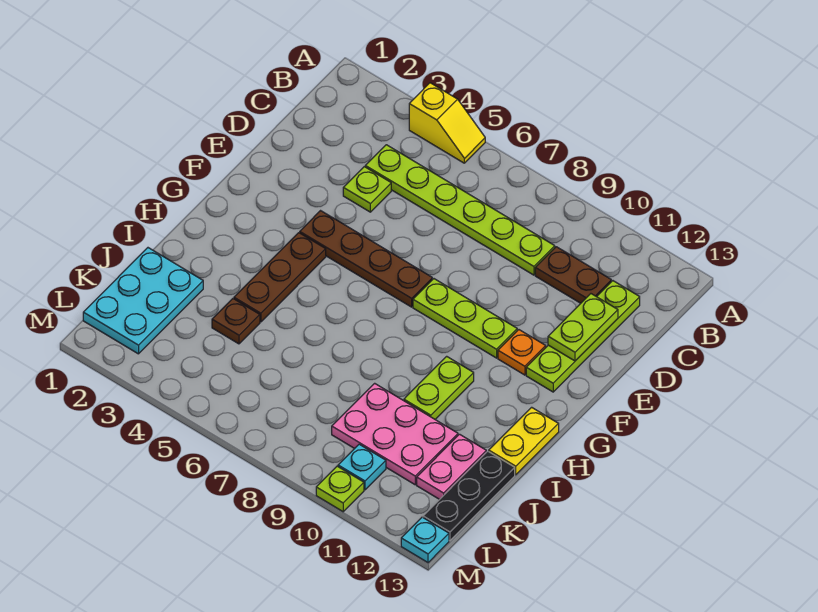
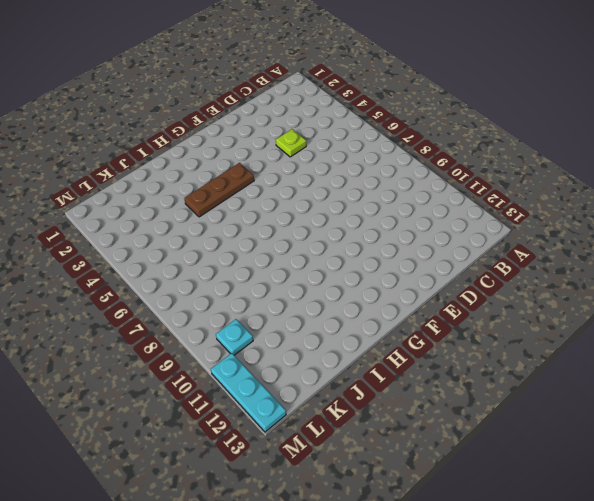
cyan plate M11:M13 level 1 -> cyan plate M13 level 1
none -> yellow slope A4:A5 level 1 top 4
none -> lime plate C4:C9 level 1
none -> brown plate C10:C11 level 1

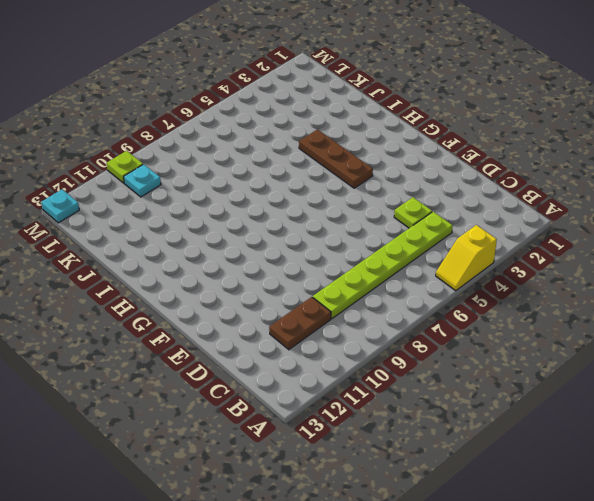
none -> lime plate C12:F12 level 1
none -> brown plate F4:F7 level 1
none -> lime plate F8:F10 level 1

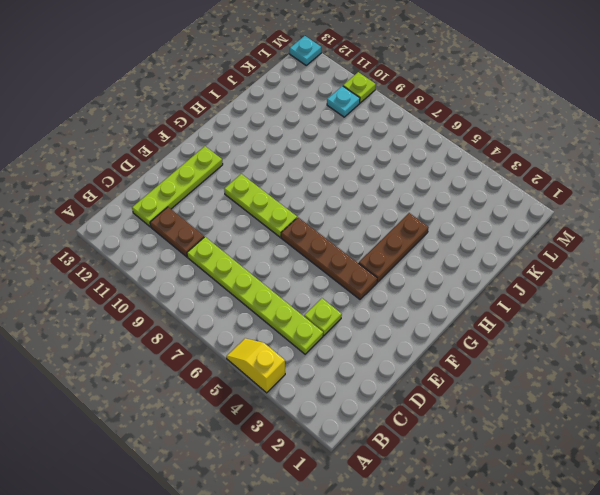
none -> orange plate F11 level 1
none -> lime plate H10:I10 level 1
none -> yellow plate H13:I13 level 1

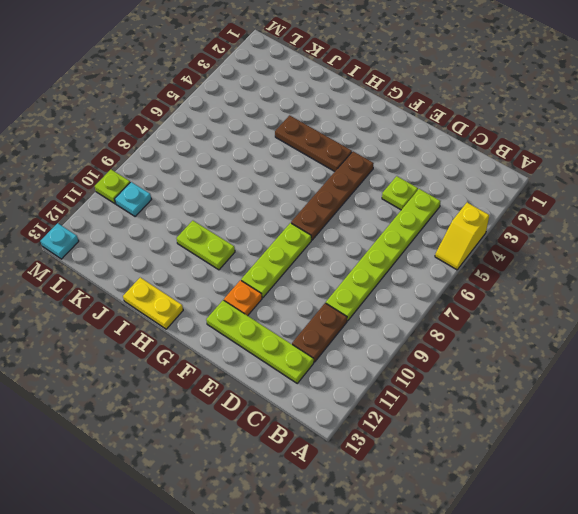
none -> cyan plate J1:L2 level 1
none -> brown plate J4 level 1
none -> pink plate J9:K11 level 1

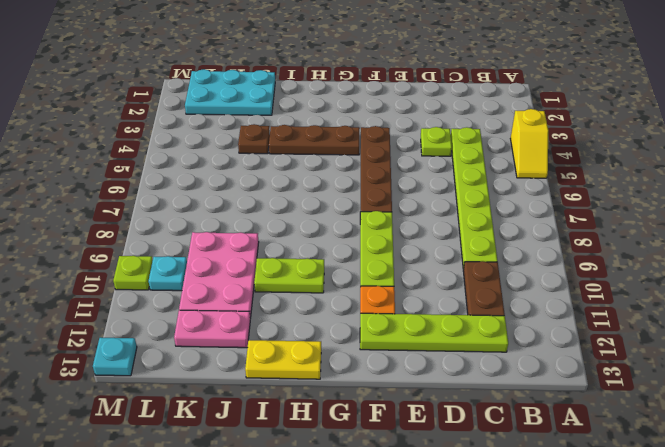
none -> black plate J13:L13 level 1
none -> lime plate D12:E12 level 2

